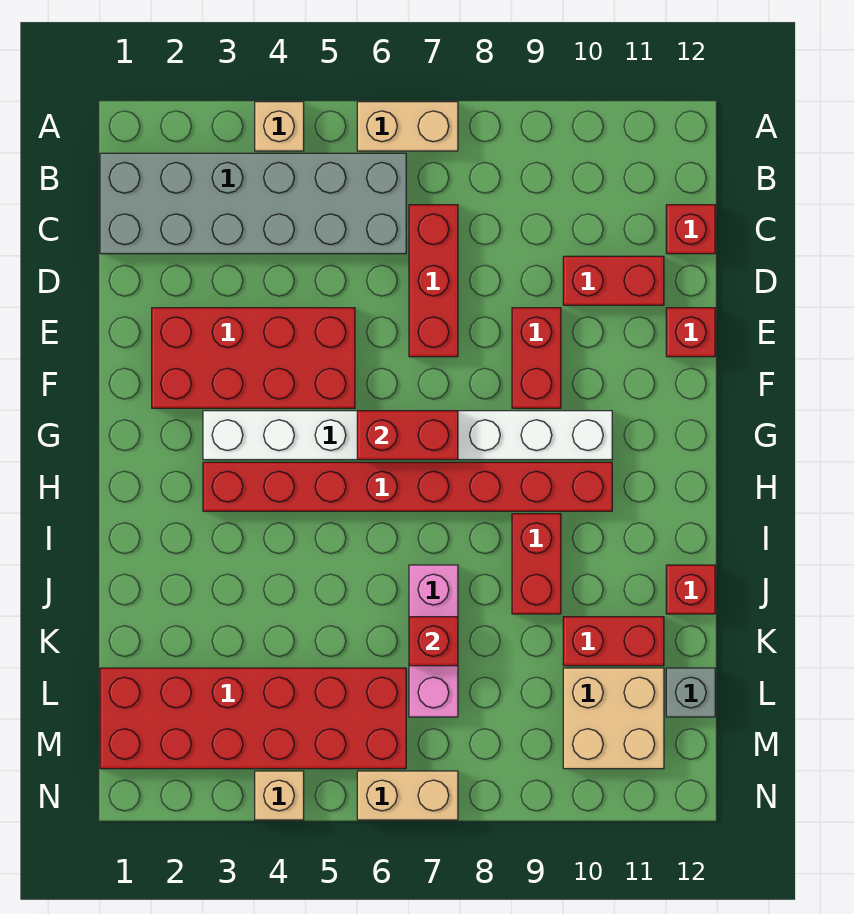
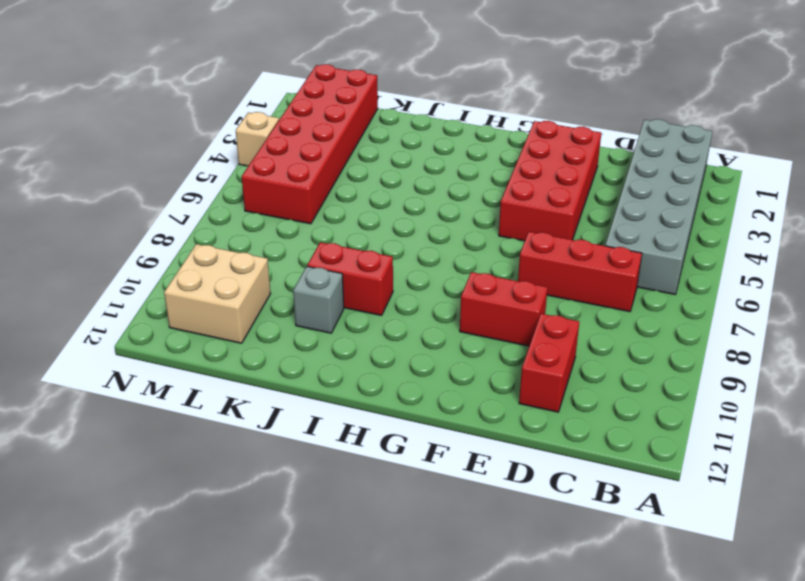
grey brick J10 level 1 -> grey brick L12 level 1
none -> tan brick A4 level 1
none -> tan brick A6:A7 level 1
none -> red brick C12 level 1

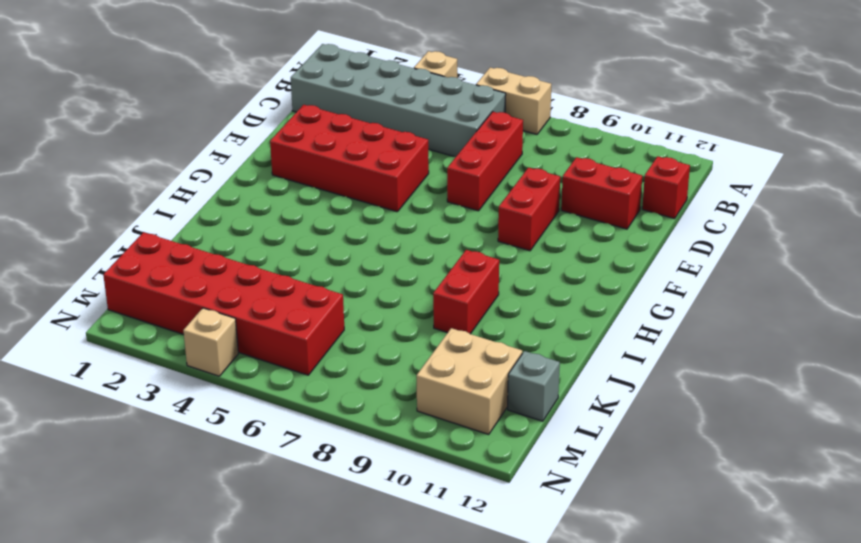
none -> red brick E12 level 1
none -> white brick G3:G10 level 1
none -> red brick H3:H10 level 1

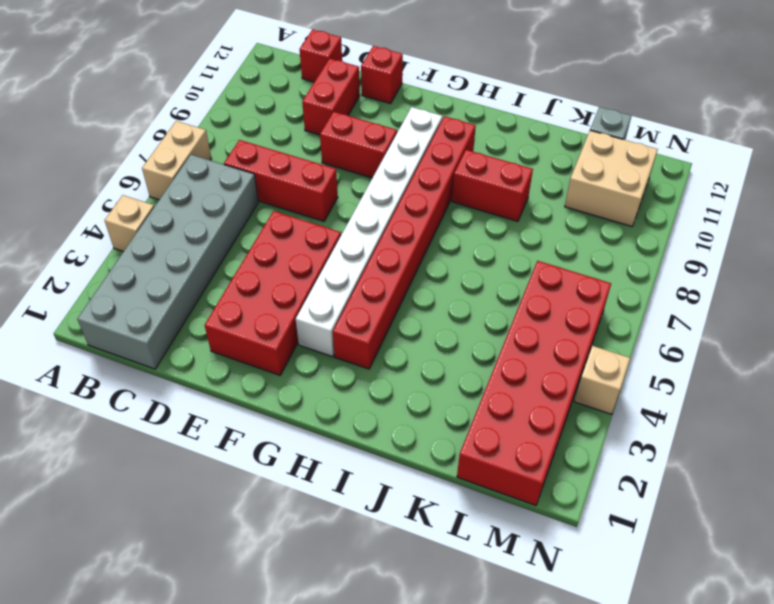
none -> pink brick J7:L7 level 1
none -> red brick J12 level 1
none -> red brick K10:K11 level 1

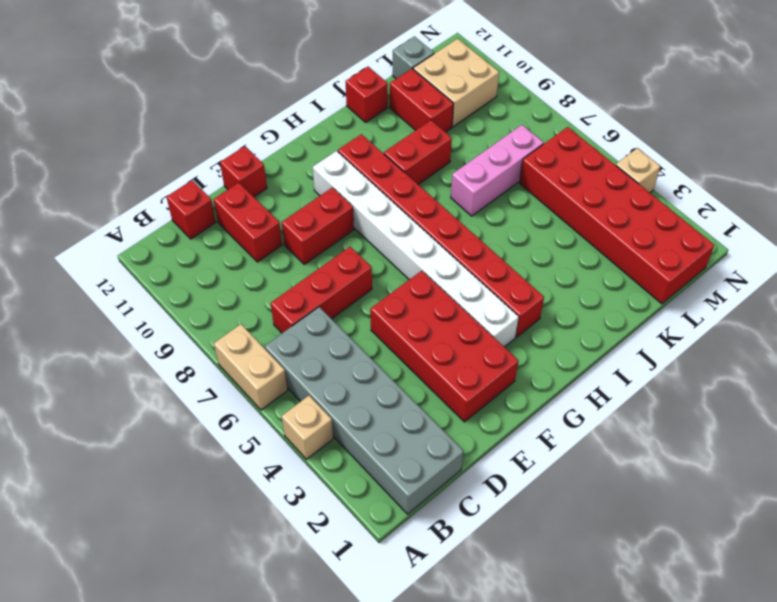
none -> tan brick N6:N7 level 1
none -> red brick G6:G7 level 2
none -> red brick K7 level 2

